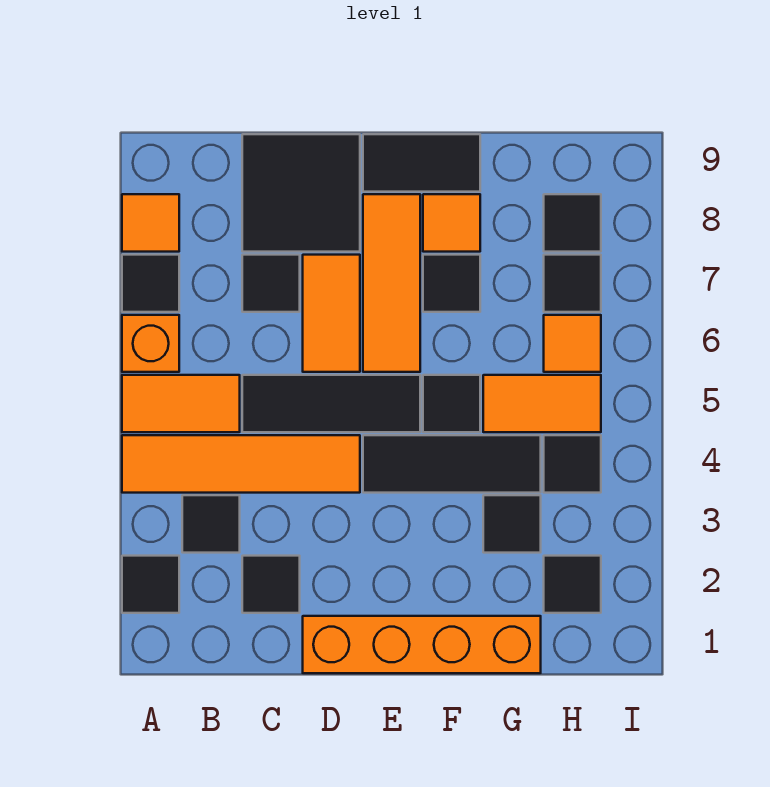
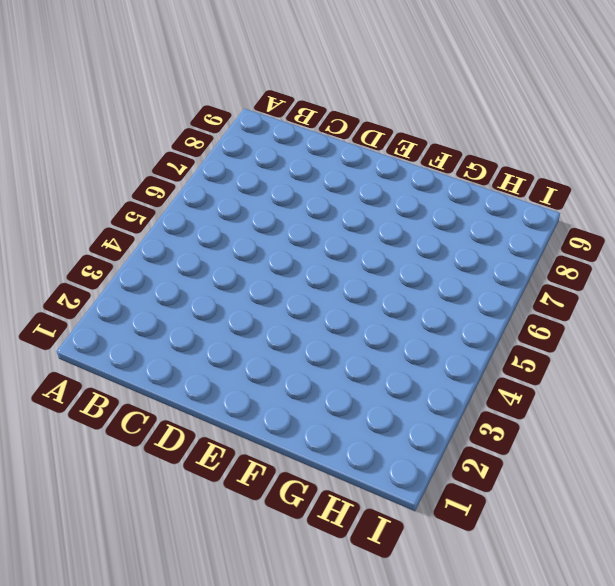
none -> black tile A2 level 1
none -> orange tile A4:D4 level 1
none -> orange tile A5:B5 level 1

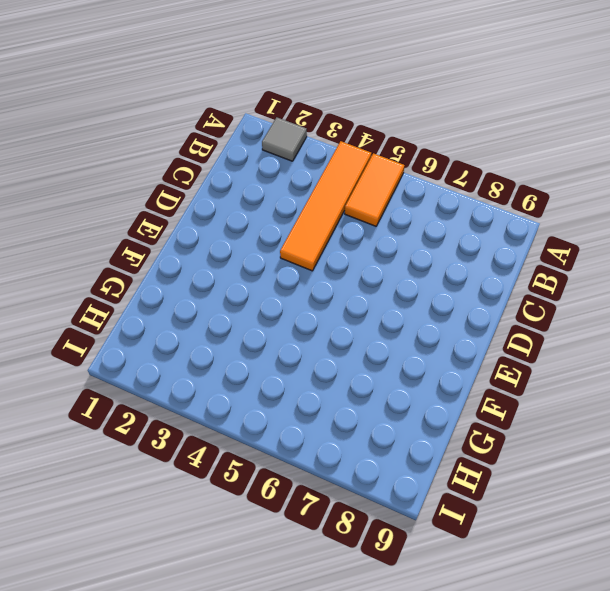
grey tile A2 level 1 -> black tile A2 level 1
none -> orange brick A6 level 1
none -> black tile A7 level 1
none -> orange tile A8 level 1

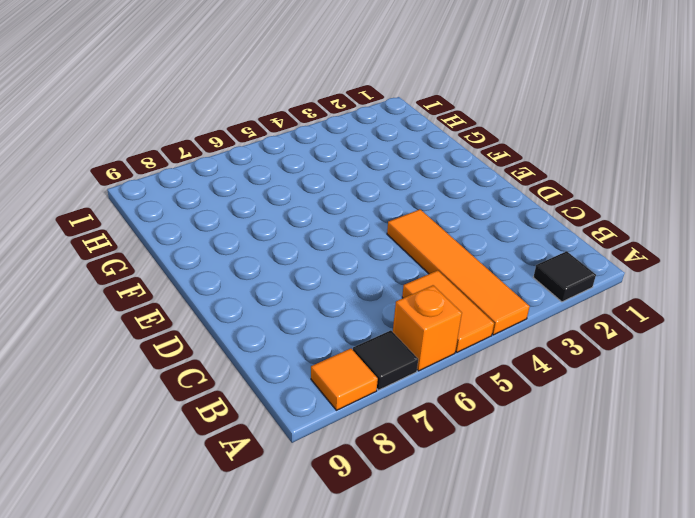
none -> black tile B3 level 1
none -> black tile C2 level 1
none -> black tile C5:E5 level 1

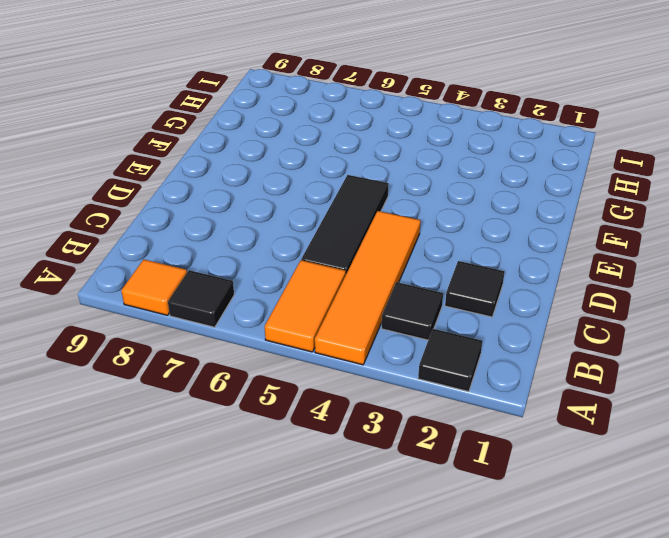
none -> orange brick A6 level 1
none -> black tile C7 level 1
none -> black tile C8:D9 level 1

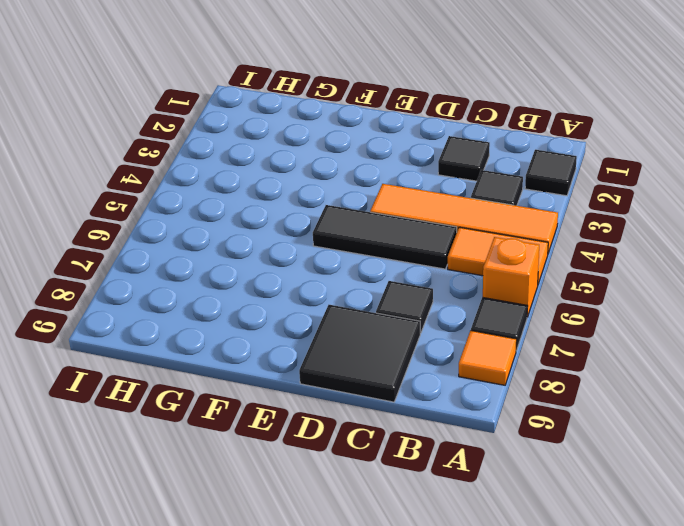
none -> orange brick D1:G1 level 1
none -> orange tile D6:D7 level 1
none -> black tile E4:G4 level 1

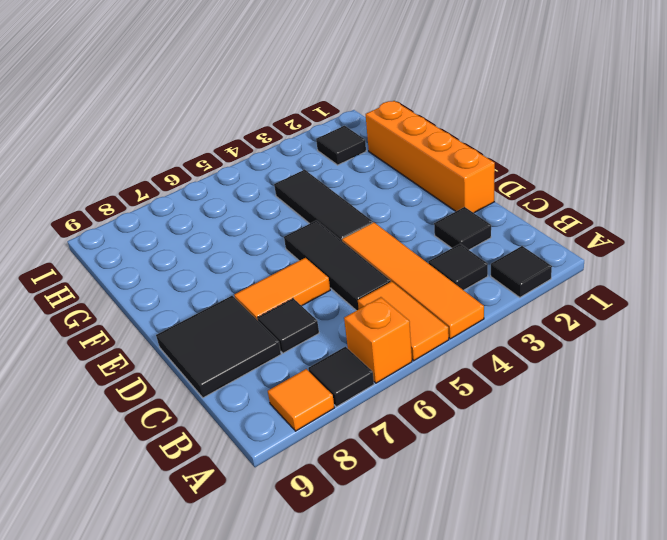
none -> orange tile E6:E8 level 1
none -> black tile E9:F9 level 1
none -> black tile F5 level 1

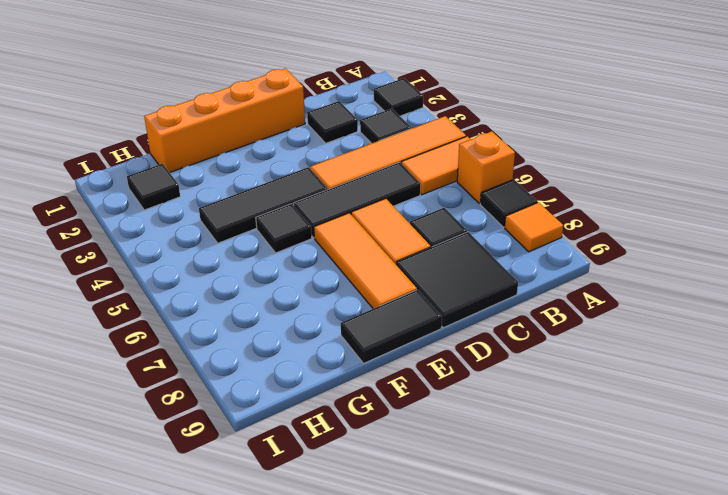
none -> black tile F7 level 1
none -> orange tile F8 level 1
none -> black tile G3 level 1

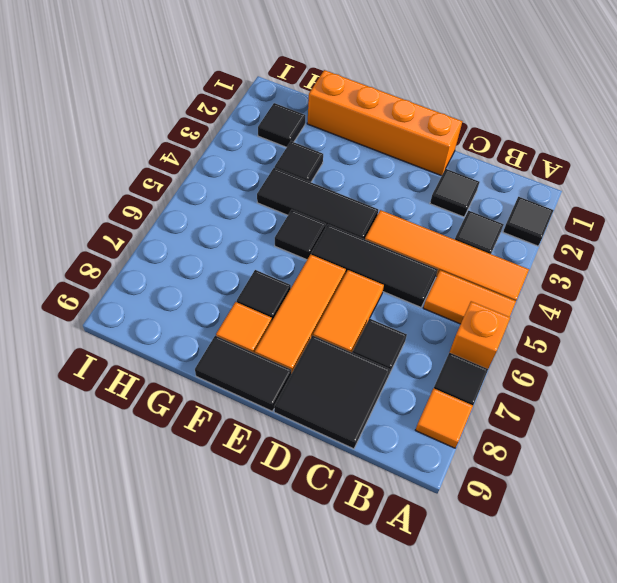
none -> orange tile G5:H5 level 1
none -> black tile H4 level 1
none -> orange tile H6 level 1

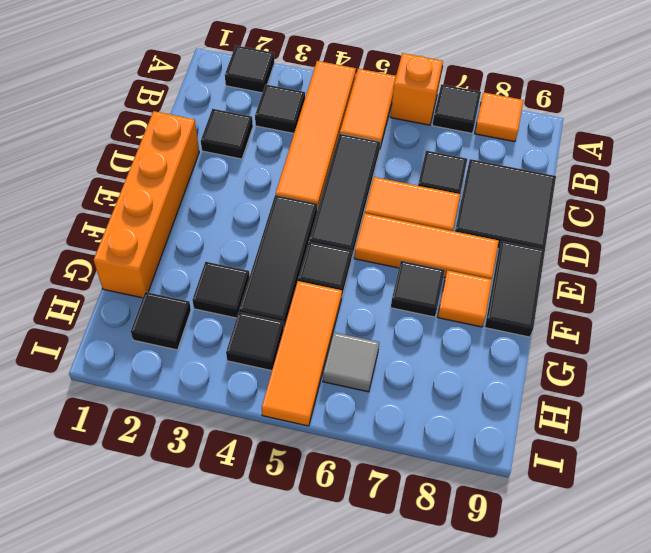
orange tile G5:I5 level 1 -> orange tile G5:H5 level 1
grey tile H6 level 1 -> orange tile H6 level 1
none -> black tile H7 level 1
none -> black tile H8 level 1

